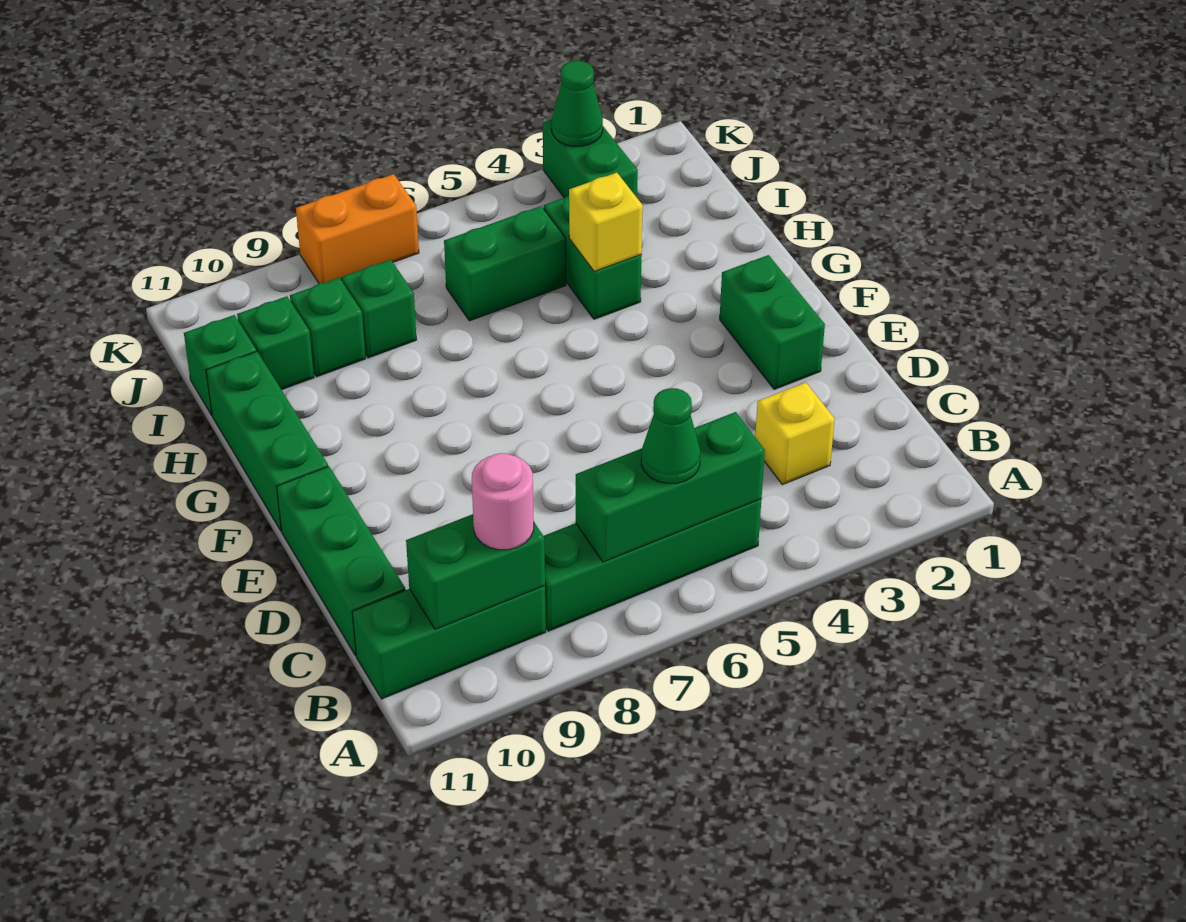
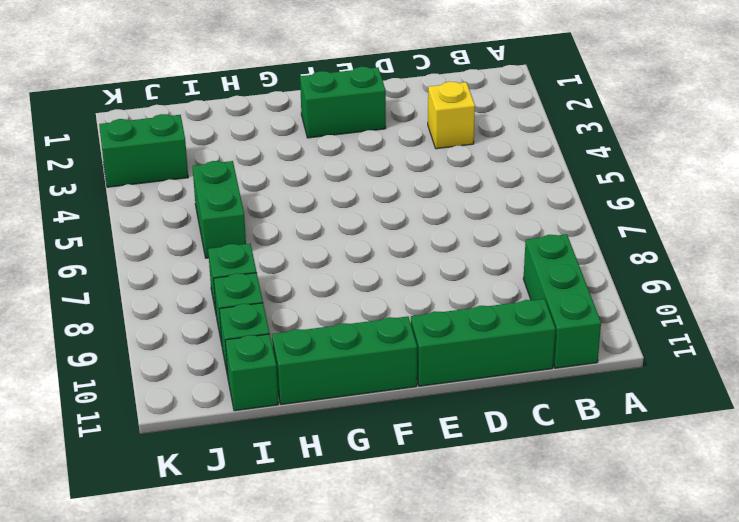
none -> green brick B5:B8 level 1
none -> green brick H4:I4 level 1
none -> orange brick K7:K8 level 1

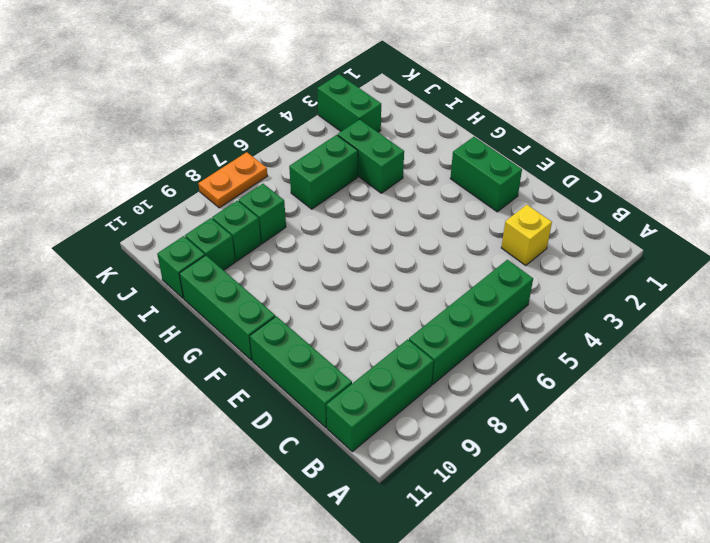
orange plate K7:K8 level 1 -> orange brick K7:K8 level 1
none -> green brick B5:B7 level 2
none -> green brick B9:B10 level 2
none -> yellow brick H4 level 2

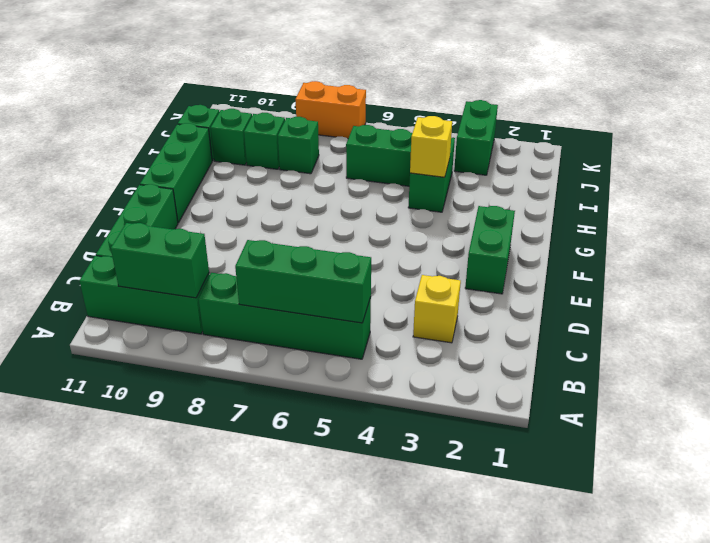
none -> green cone K3 level 2
none -> green cone B6 level 3
none -> pink round brick B9 level 3

